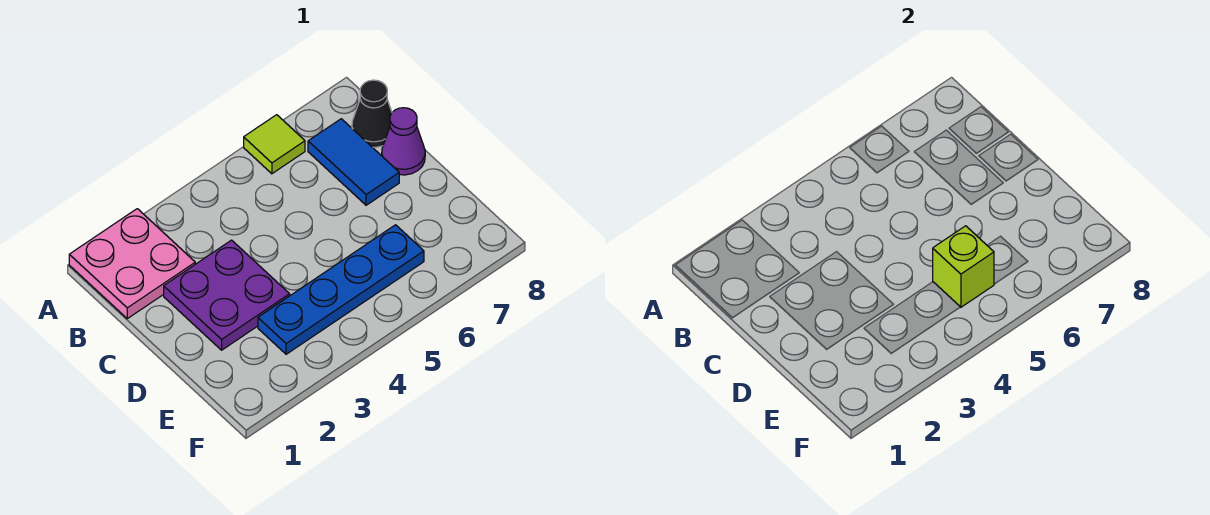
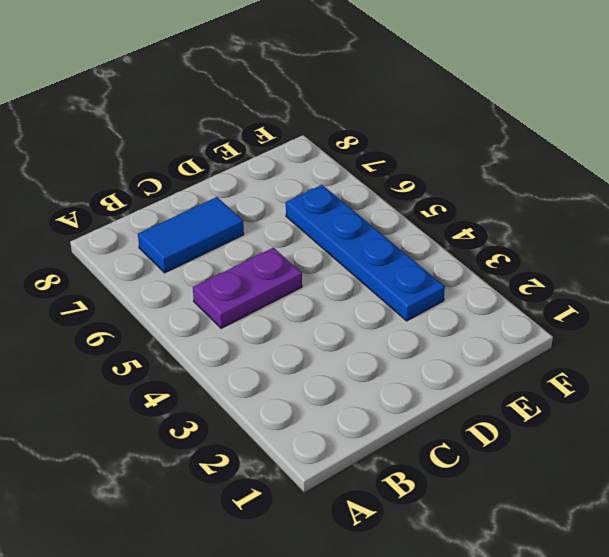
purple plate B5:C5 level 1 -> none
none -> pink plate A1:B2 level 1
none -> lime tile A6 level 1

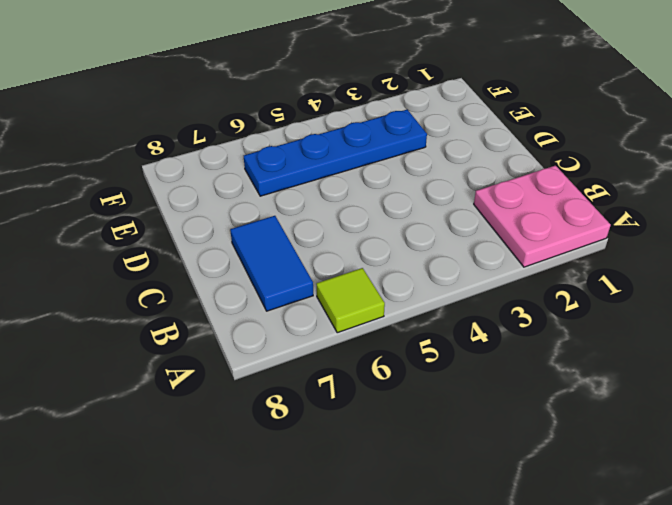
none -> black cone B8 level 1
none -> purple plate C2:D3 level 1

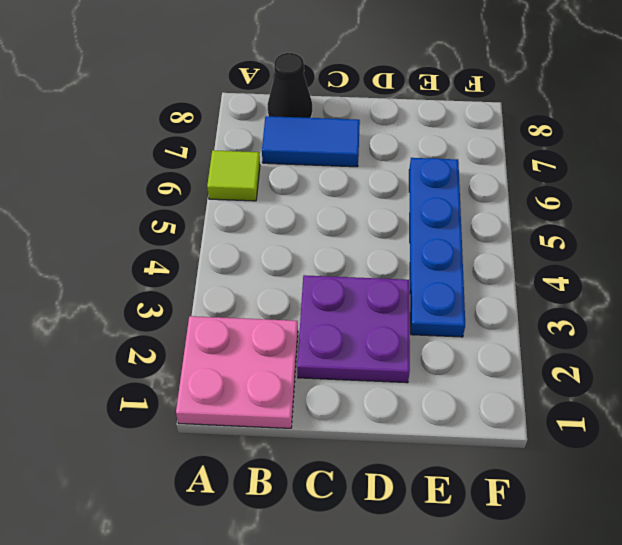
none -> purple cone C8 level 1
none -> lime brick E5 level 2

